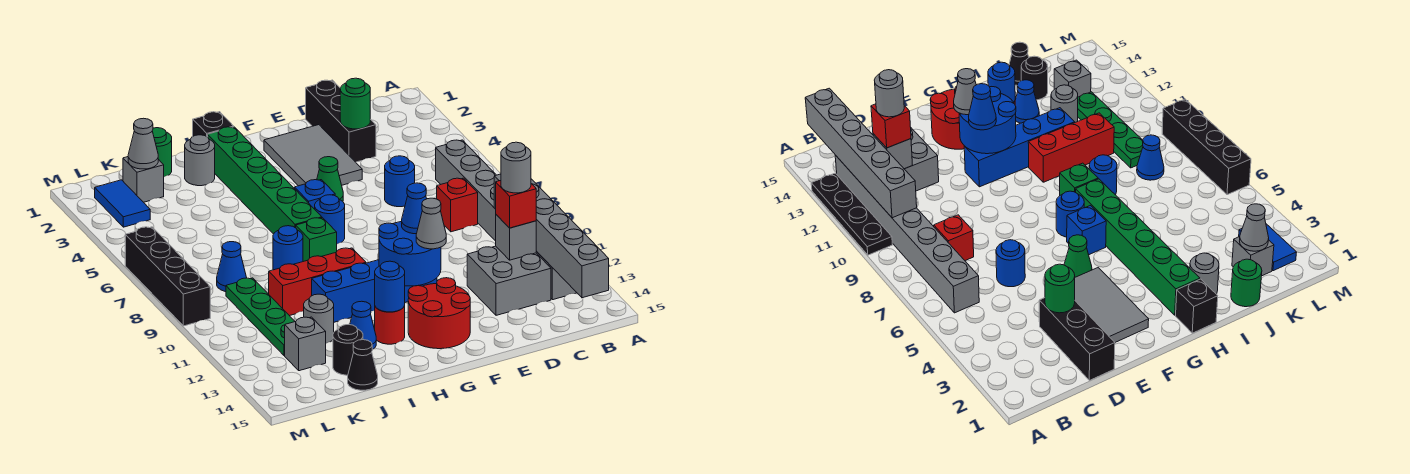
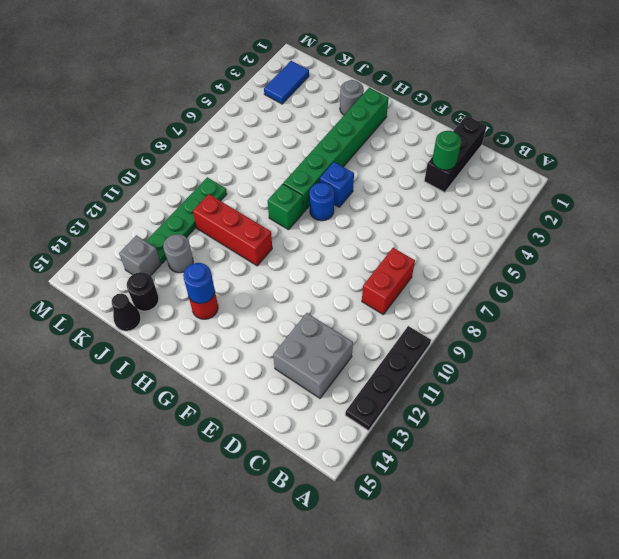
red brick C8:C9 level 1 -> red brick C8 level 1
none -> grey brick B6:B13 level 1
none -> blue round brick D6 level 1
none -> grey tile E2:F4 level 1
none -> green cone F5 level 1

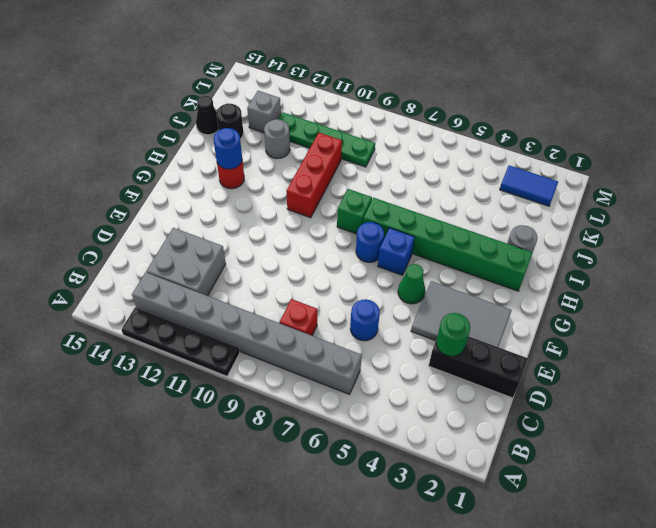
none -> blue brick F11:I11 level 1
none -> red round brick F13:G14 level 1
none -> black brick H1 level 1
none -> blue round brick I8 level 1

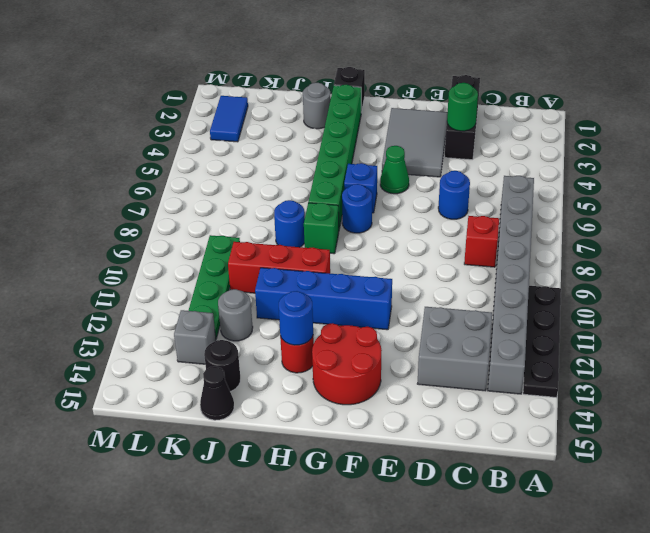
none -> blue cone I13 level 1
none -> green round brick J1 level 1
none -> grey brick K2 level 1
none -> blue cone K8 level 1

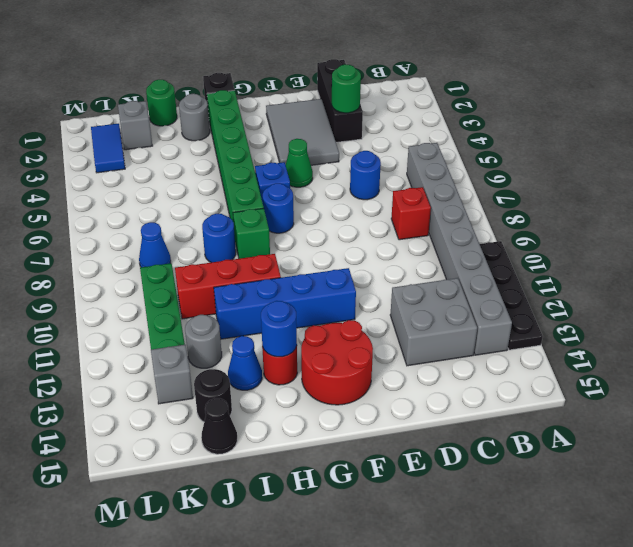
none -> black brick M6:M9 level 1
none -> grey brick B10:B15 level 2
none -> grey brick C12 level 2
none -> blue round brick F11:G12 level 2

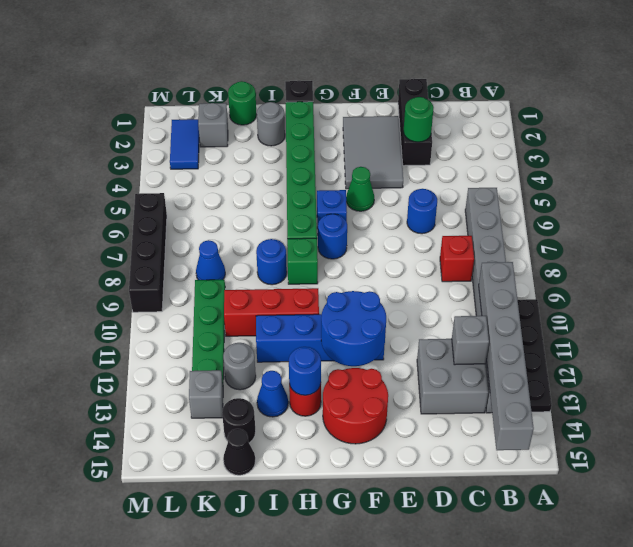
none -> grey cone K2 level 2
none -> red brick C12 level 3
none -> blue cone F11 level 3
none -> grey cone F12 level 3

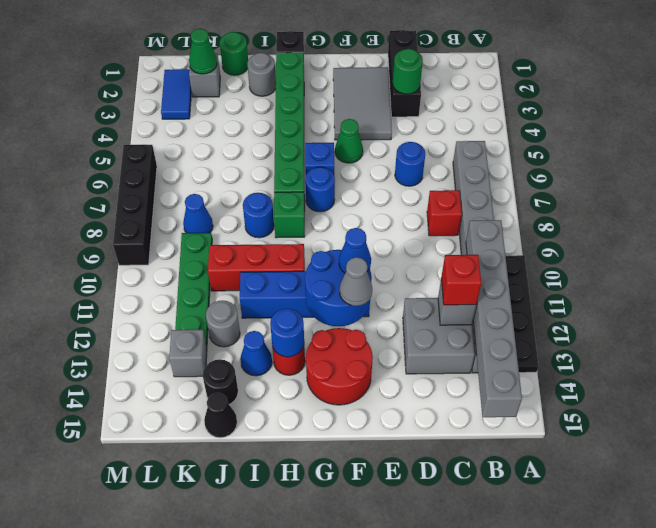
green cone K2 level 2 -> grey cone K2 level 2
none -> grey round brick C12 level 4

